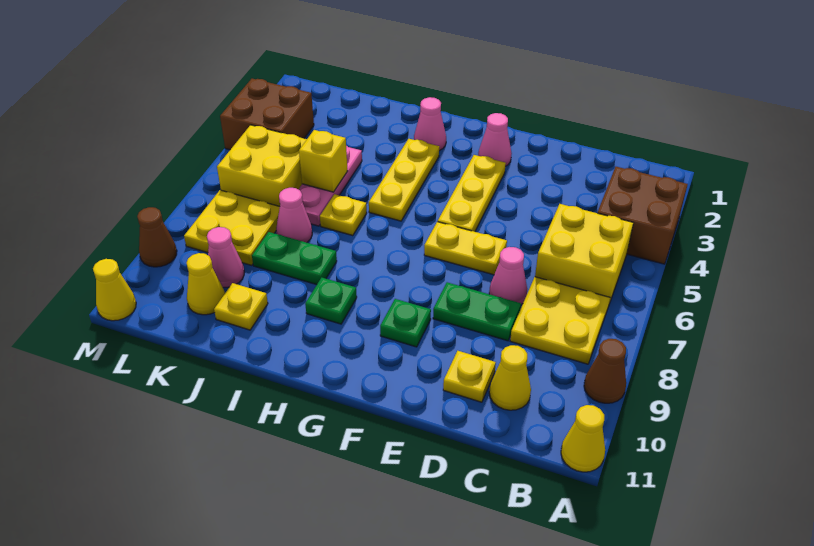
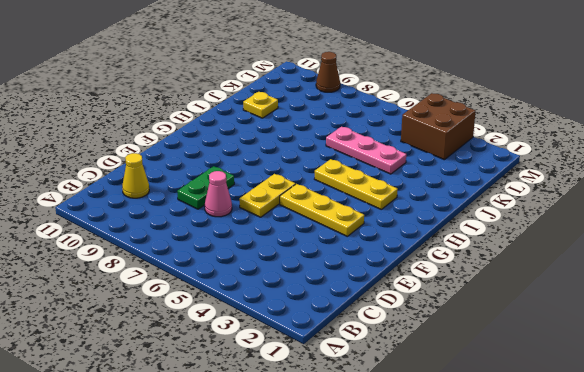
none -> brown brick A3:B4 level 1
none -> brown cone A9 level 1
none -> yellow cone A11 level 1

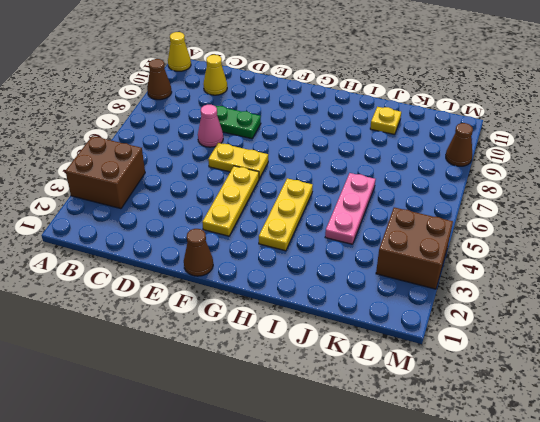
brown cone F1 level 1 -> none
none -> yellow brick B5:C6 level 1
none -> yellow plate B7:C8 level 1
none -> yellow plate D10 level 1

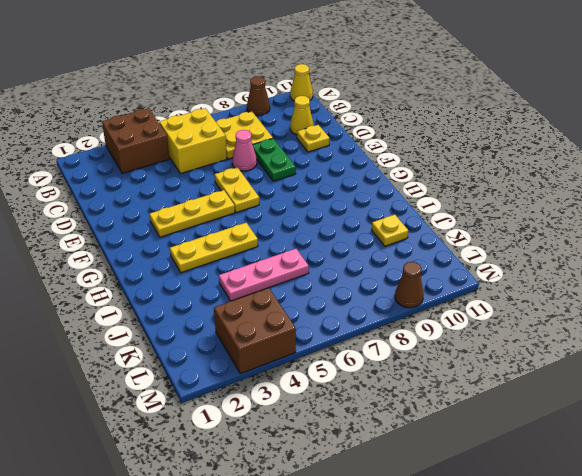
none -> pink cone F2 level 1
none -> green plate F9 level 1
none -> pink cone H2 level 1

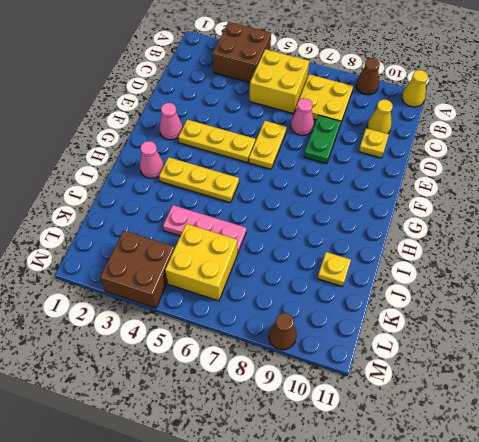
none -> green plate F9 level 1
none -> green plate H9 level 1
none -> yellow plate I6 level 1

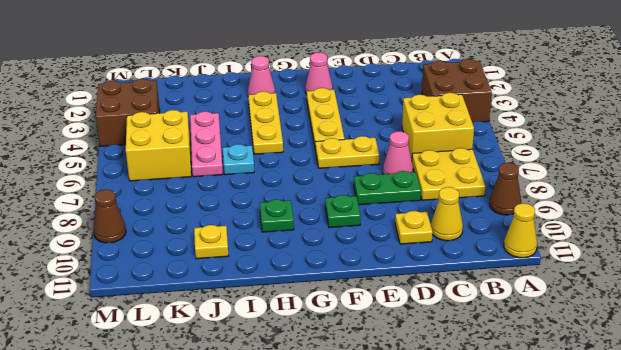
cyan plate I6 level 1 -> yellow plate I6 level 1
none -> green plate I8:J8 level 1
none -> pink cone J7 level 1
none -> yellow plate K7:L8 level 1

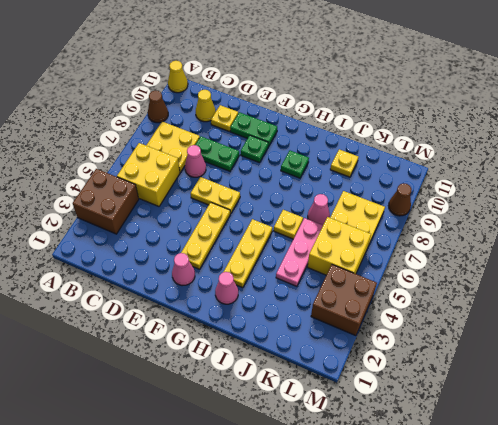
green plate E10:F10 level 1 -> green plate I8:J8 level 1
none -> pink cone K9 level 1
none -> yellow cone K10 level 1
none -> yellow cone M11 level 1

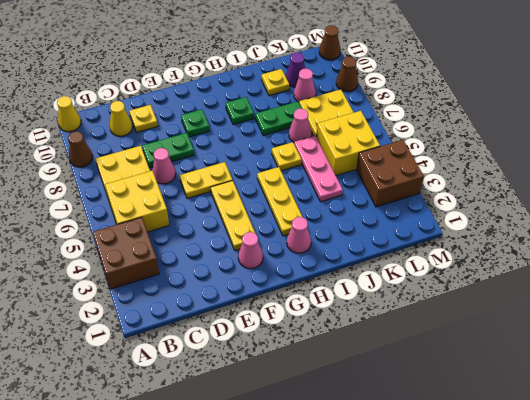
purple cone K10 level 1 -> yellow cone K10 level 1
brown cone M11 level 1 -> yellow cone M11 level 1
none -> yellow brick J5 level 2

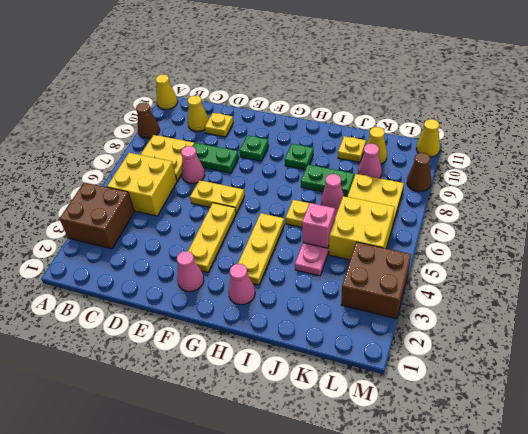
pink brick J5 level 2 -> yellow brick J5 level 2

